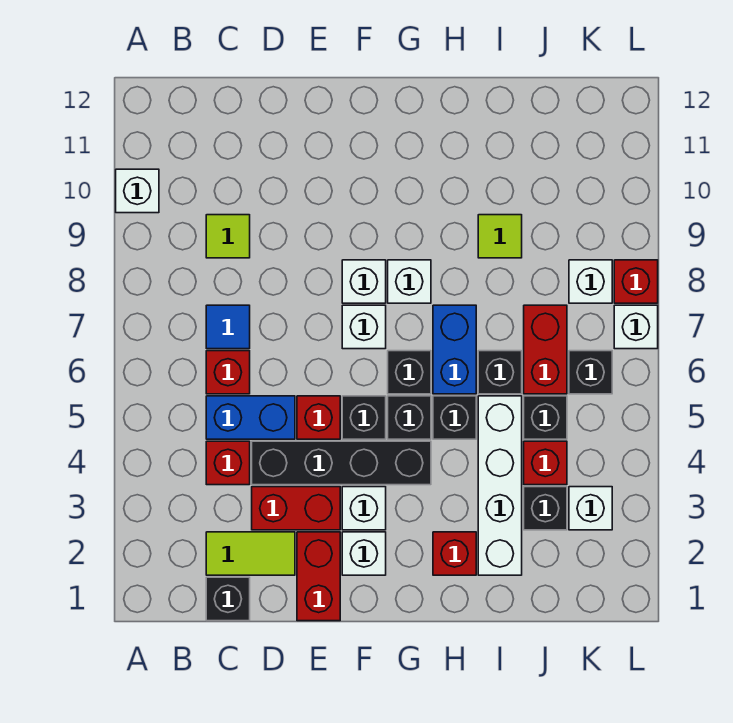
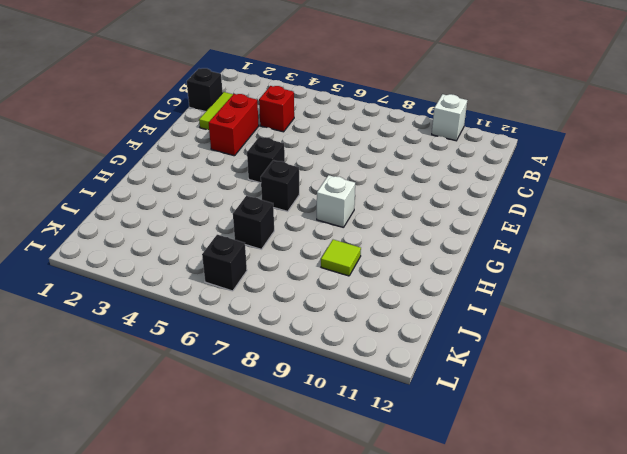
none -> blue brick C5:D5 level 1
none -> red brick C6 level 1
none -> blue tile C7 level 1
none -> lime tile C9 level 1

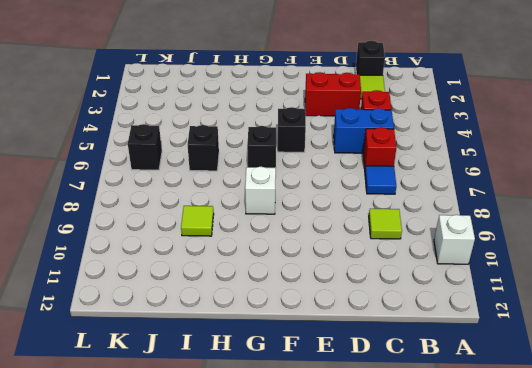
none -> black brick D4:G4 level 1
none -> red brick E1:E2 level 1
none -> red brick E5 level 1
none -> white brick F2 level 1

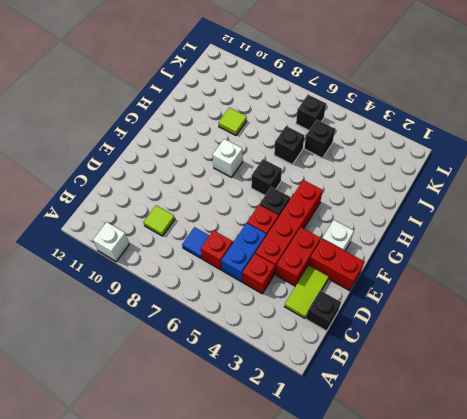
red brick D4:G4 level 1 -> black brick D4:G4 level 1
none -> white brick F3 level 1
none -> white brick F7 level 1
none -> white brick F8 level 1
none -> black brick G5 level 1

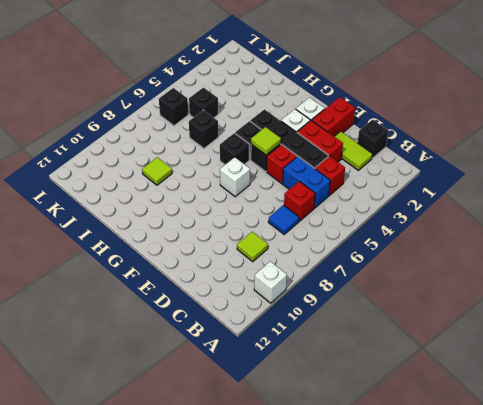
lime tile F5 level 2 -> none
none -> white brick F8 level 1
none -> white brick G8 level 1
none -> red brick H2 level 1
none -> black brick H5 level 1

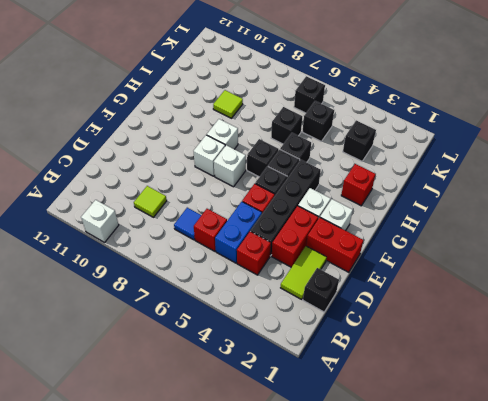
none -> blue brick H6:H7 level 1
none -> white brick I2:I5 level 1
none -> red brick J4 level 1
none -> red brick J6:J7 level 1

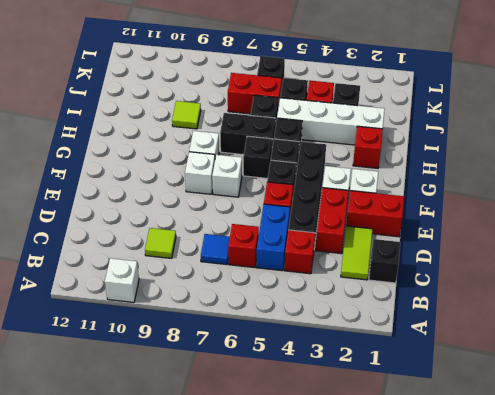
black brick H6:H7 level 1 -> blue brick H6:H7 level 1
none -> white brick K3 level 1
none -> white brick K8 level 1
none -> white brick L7 level 1
none -> red brick L8 level 1

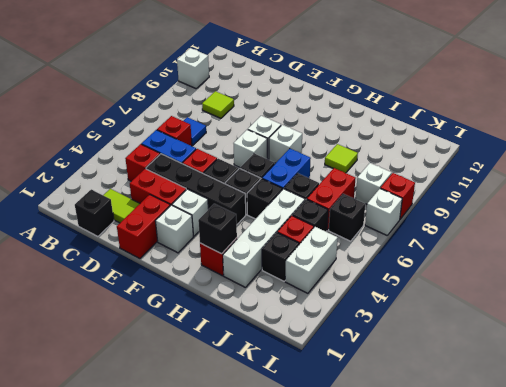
black brick H2 level 2 -> none
white brick K3:K4 level 1 -> white brick K3 level 1

